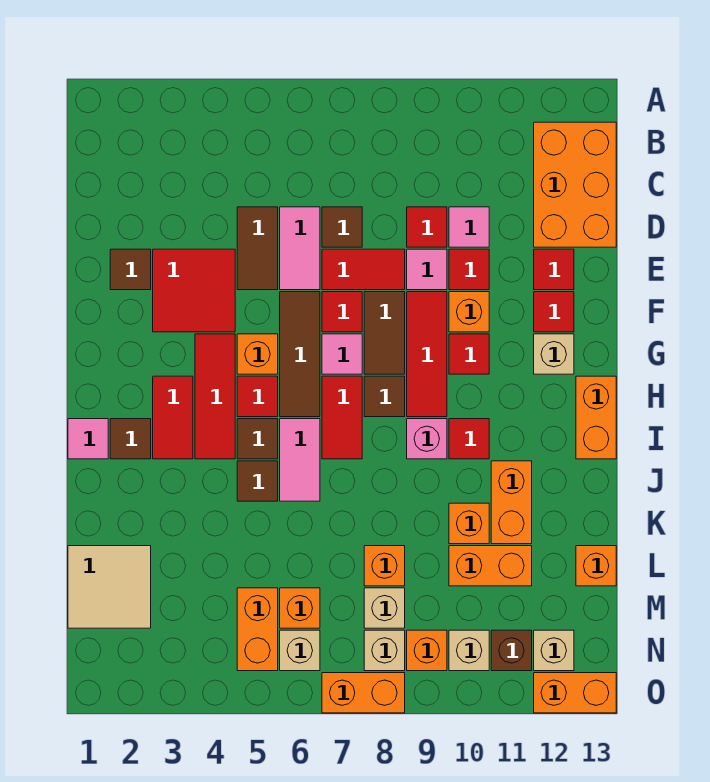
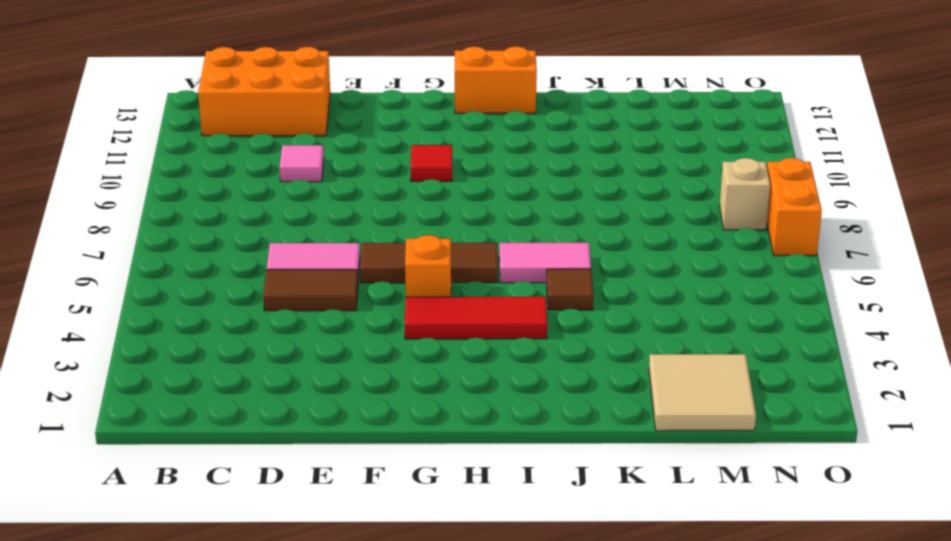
none -> brown tile D7 level 1
none -> red tile D9 level 1
none -> brown tile E2 level 1
none -> red tile E3:F4 level 1

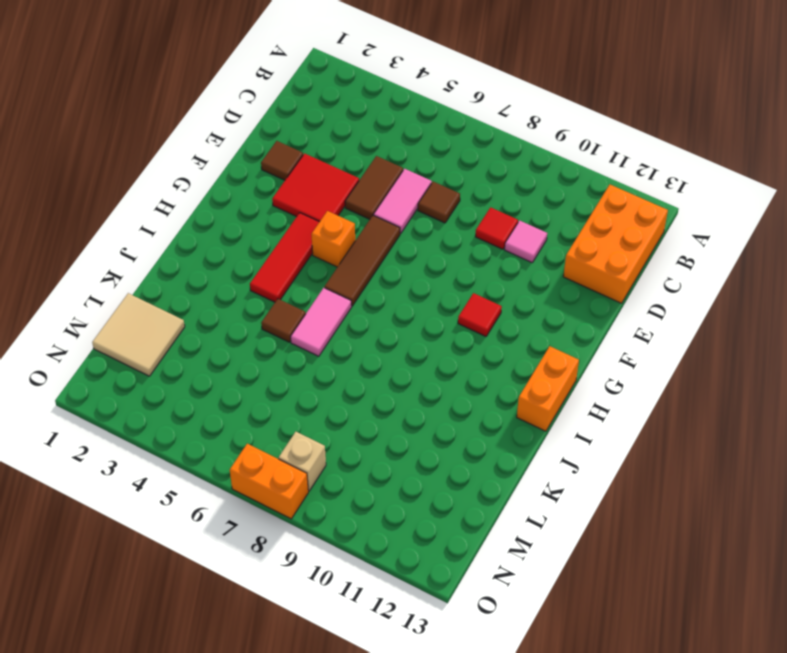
none -> red tile E7:E8 level 1
none -> pink tile E9 level 1
none -> red tile E10 level 1
none -> red tile E12 level 1

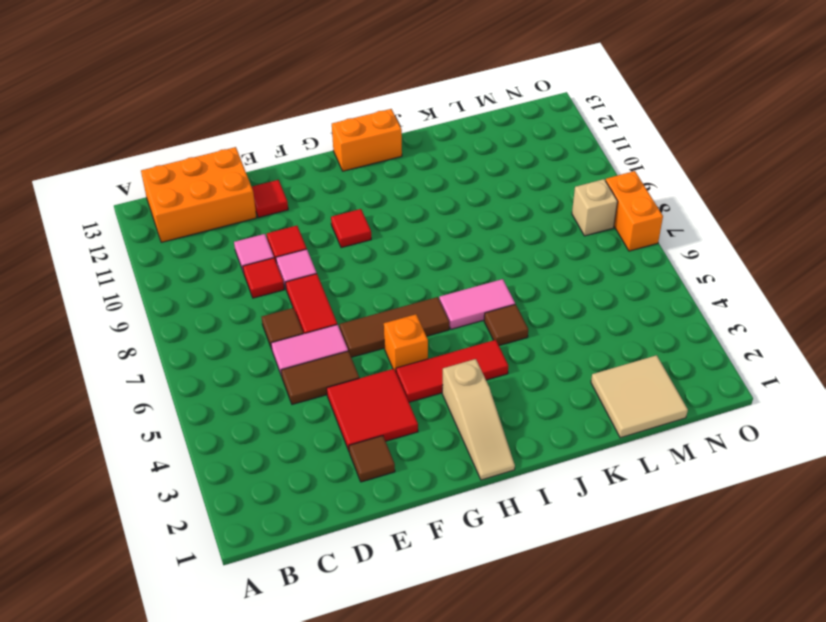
tan slope H1:H3 level 1 top 3 -> red tile H3:I3 level 1
none -> red tile F7 level 1
none -> brown tile F8:G8 level 1
none -> red tile F9:H9 level 1
none -> orange brick F10 level 1

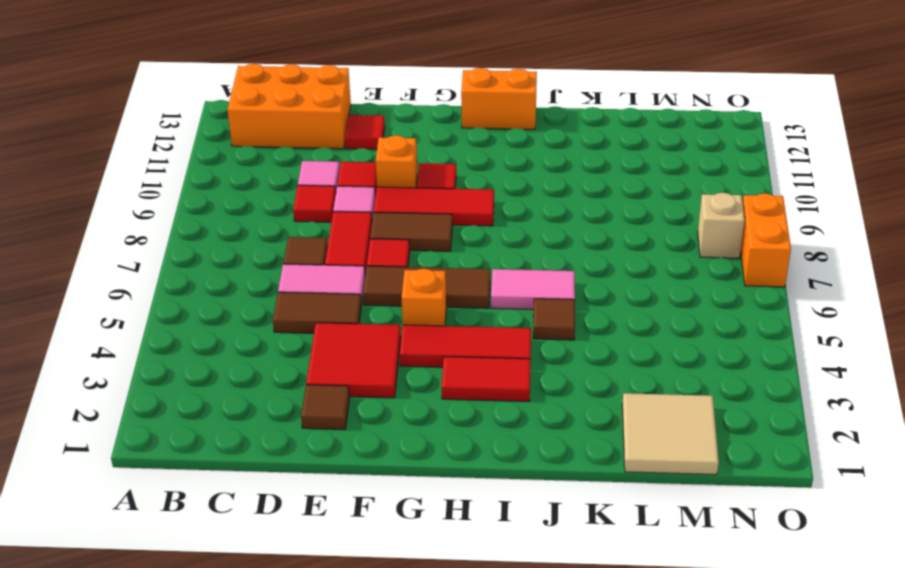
none -> red tile F12 level 1
none -> pink tile G7 level 1
none -> tan brick G12 level 1
none -> red tile H5 level 1

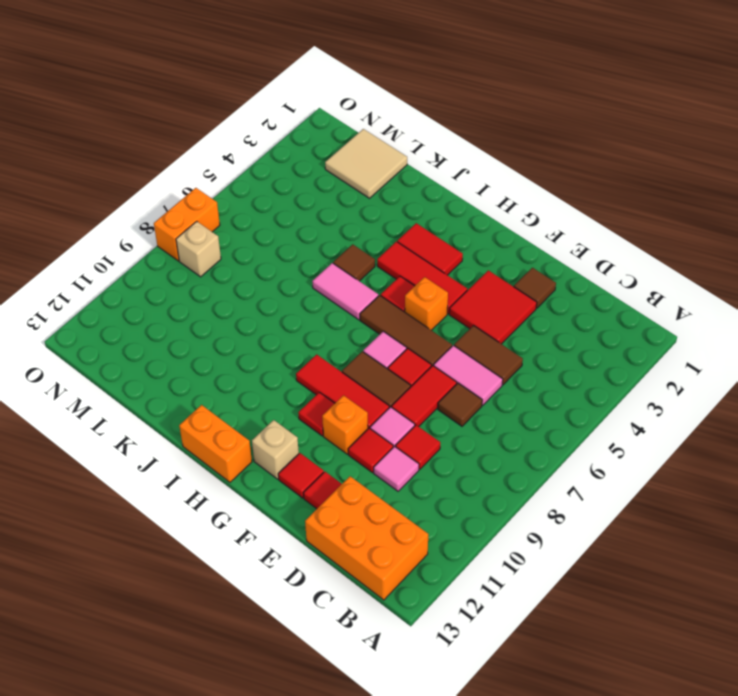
none -> red tile H7:I7 level 1
none -> brown tile H8 level 1
none -> pink tile I1 level 1
none -> brown tile I2 level 1

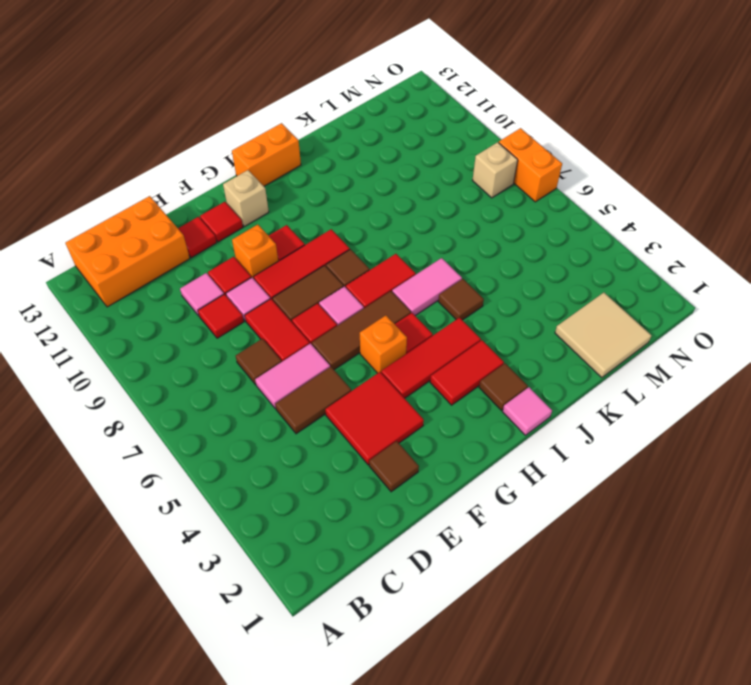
none -> brown tile I5 level 1
none -> pink brick I9 level 1
none -> red tile I10 level 1
none -> orange brick J11:K11 level 1

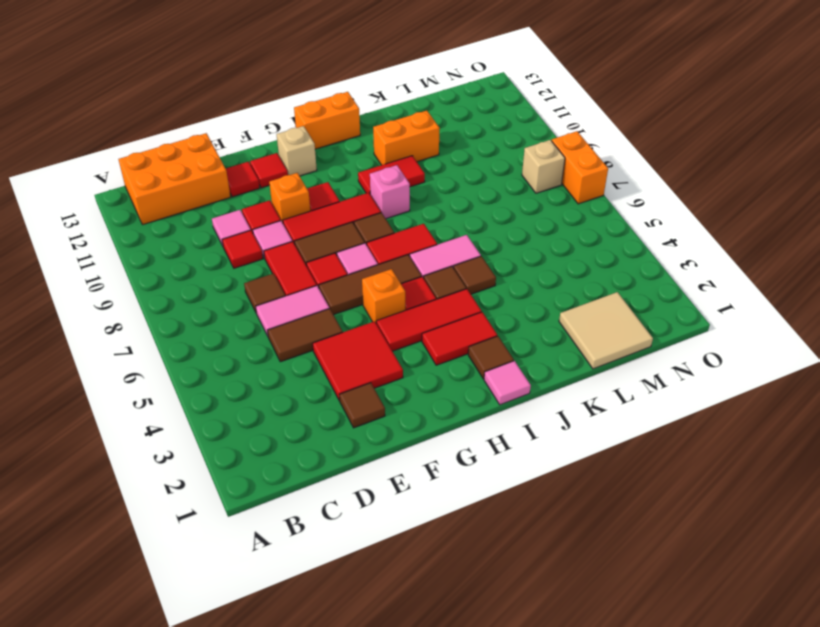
red tile I10:J10 level 1 -> red tile I10 level 1
none -> orange brick K10 level 1
none -> orange brick L8 level 1
none -> orange brick L10:L11 level 1
none -> orange brick L13 level 1

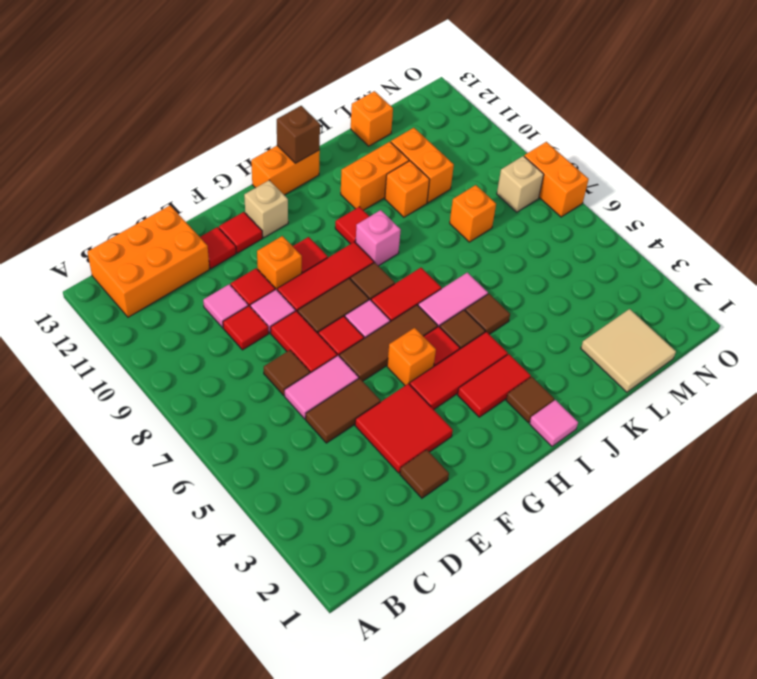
brown brick I13 level 2 -> brown brick N11 level 1
none -> orange brick M5:N5 level 1
none -> orange brick M6 level 1
none -> tan brick M8 level 1
none -> tan brick N6 level 1

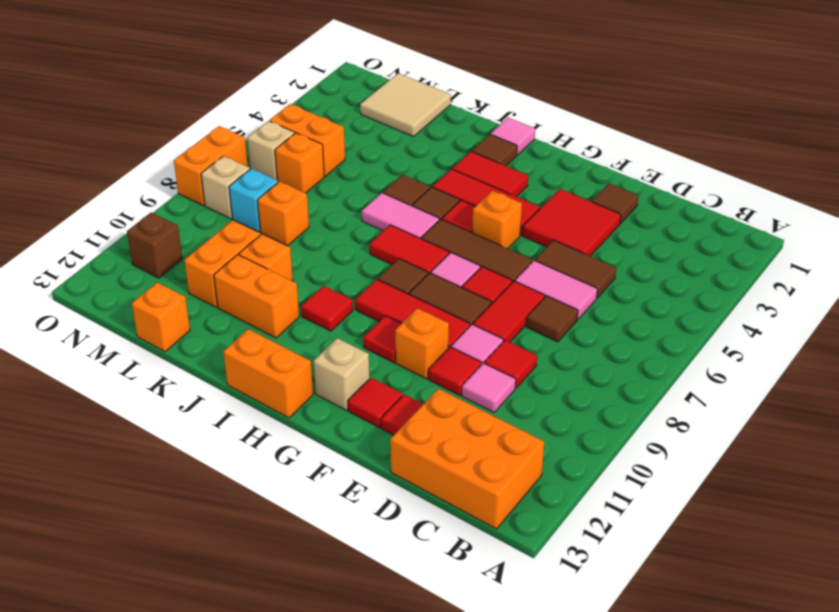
cyan brick M8 level 1 -> tan brick M8 level 1
none -> pink brick I9 level 1
none -> orange brick N9 level 1
none -> tan brick N10 level 1
none -> tan brick N12 level 1

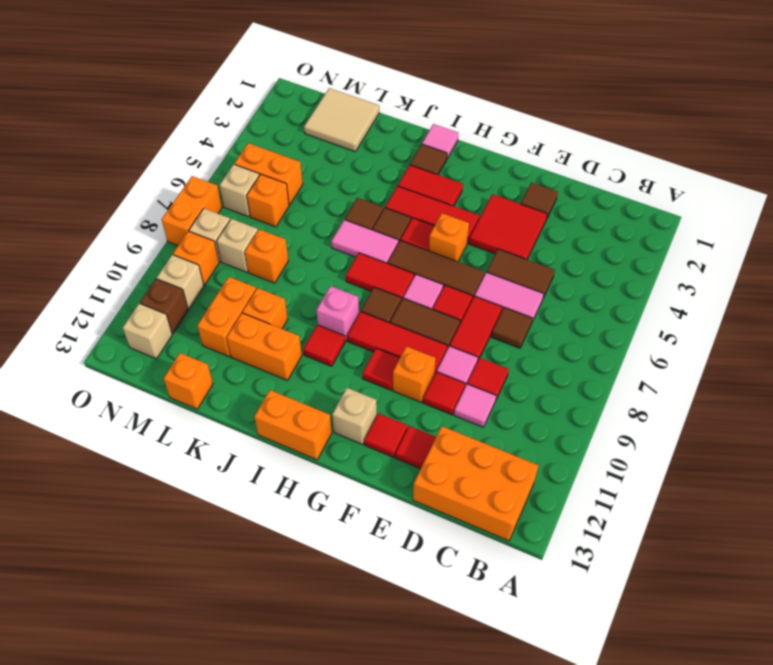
none -> orange brick O12:O13 level 1

